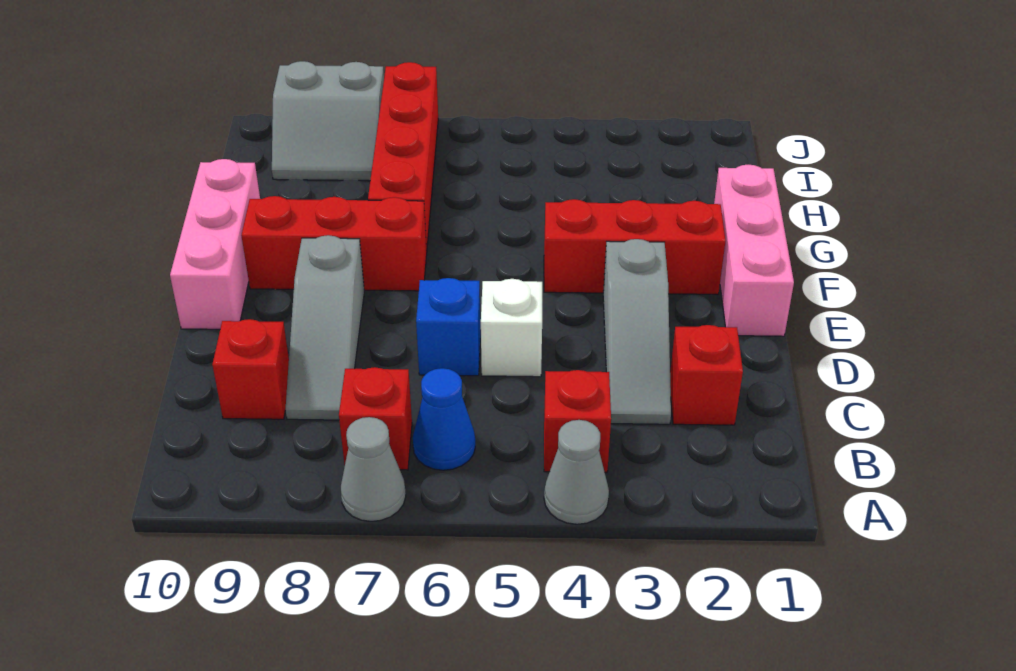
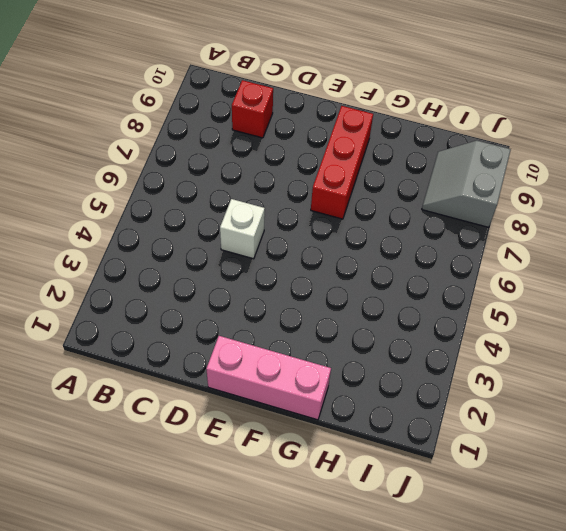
none -> grey cone A4 level 1
none -> grey cone A7 level 1
none -> red brick B4 level 1

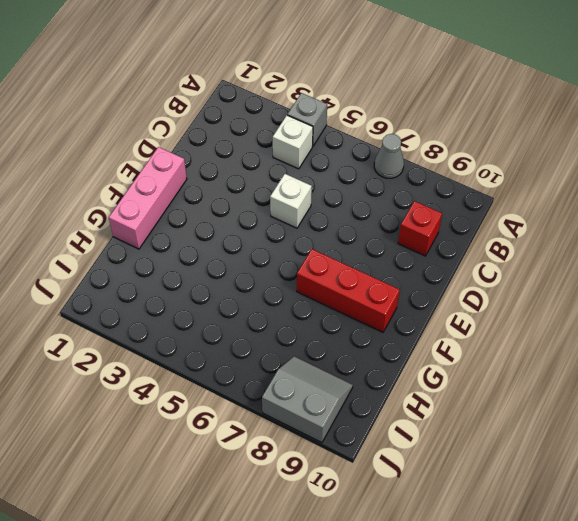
grey brick A4 level 1 -> grey cone A4 level 1
white brick B4 level 1 -> red brick B4 level 1
none -> blue cone B6 level 1
none -> red brick B7 level 1
none -> red brick C2 level 1

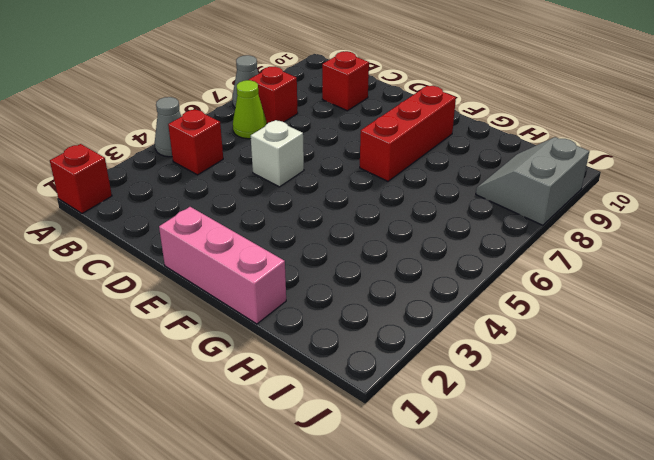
red brick A1 level 1 -> red brick C2 level 1
lime cone B6 level 1 -> blue cone B6 level 1
none -> grey slope C3:E3 level 1 top E
none -> grey slope C8:E8 level 1 top E
none -> blue brick D6 level 1

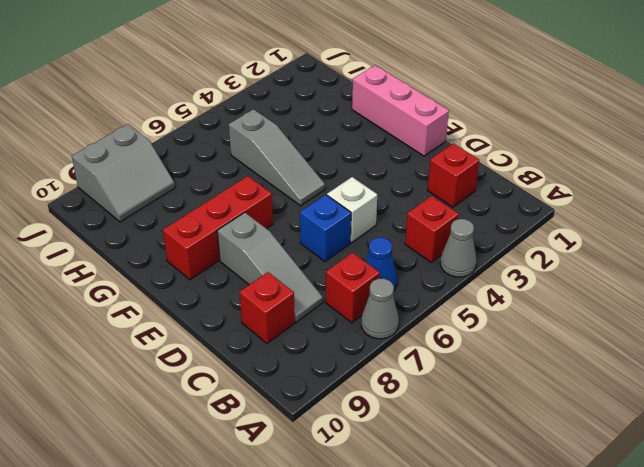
grey slope F5:H5 level 1 top H -> grey slope C3:E3 level 1 top E
none -> pink brick E10:G10 level 1
none -> red brick F2:F4 level 1
none -> red brick G7:J7 level 1

